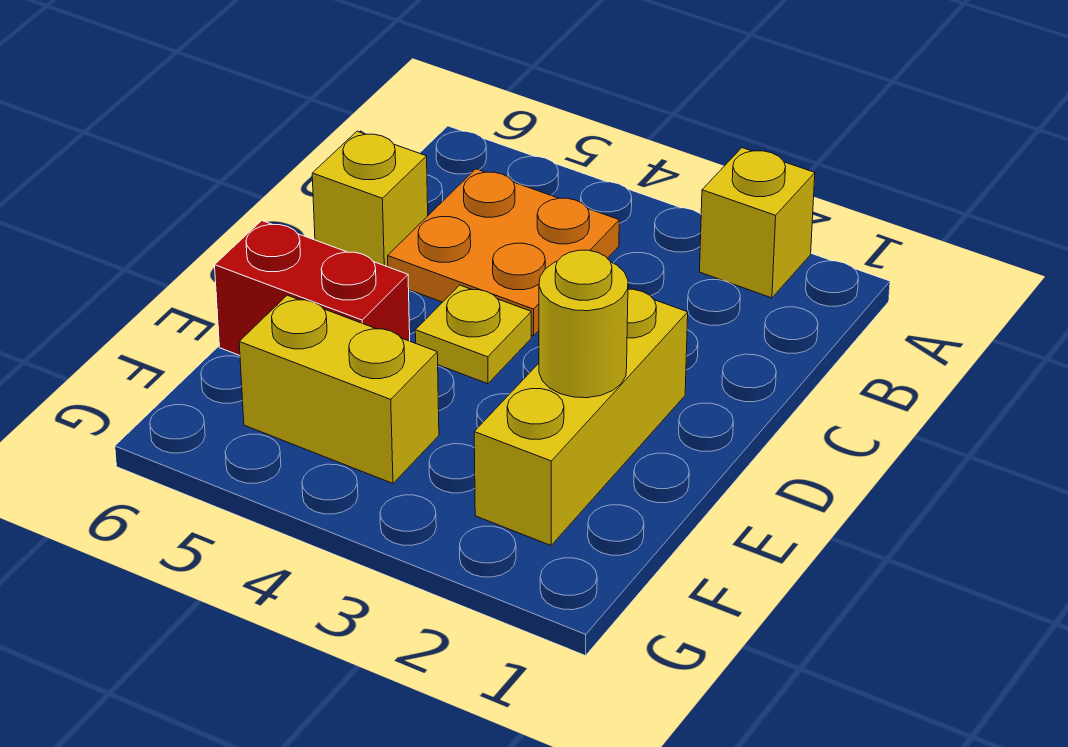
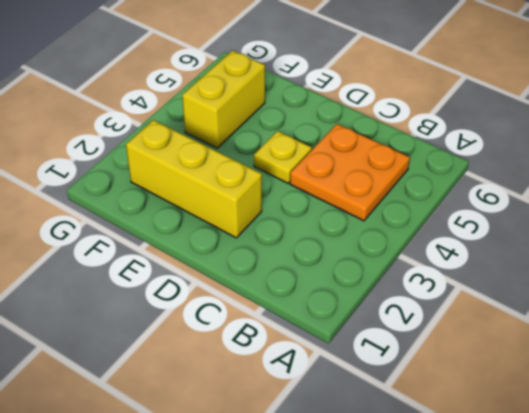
none -> yellow brick A2 level 1
none -> yellow brick C6 level 1

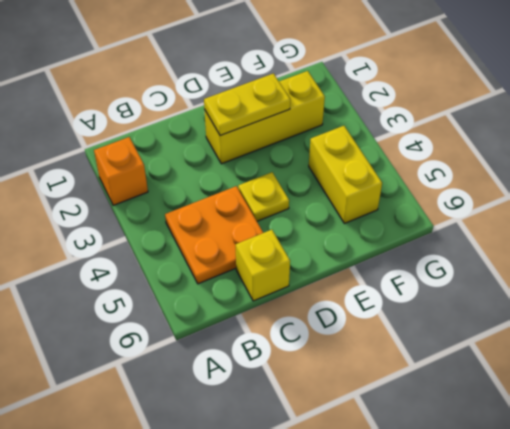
orange brick A2 level 1 -> yellow brick A2 level 1
yellow plate D2:E2 level 2 -> yellow round brick E2 level 2
none -> red brick E5:E6 level 1

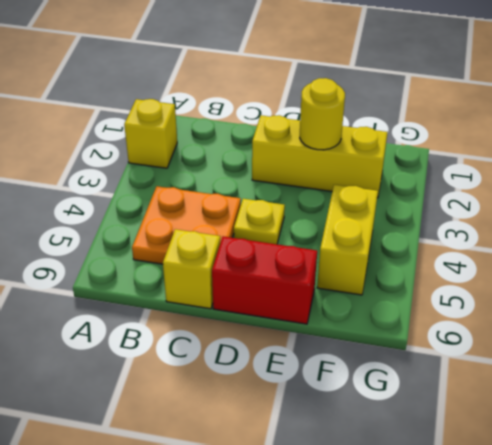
red brick D6:E6 level 1 -> red brick E5:E6 level 1

